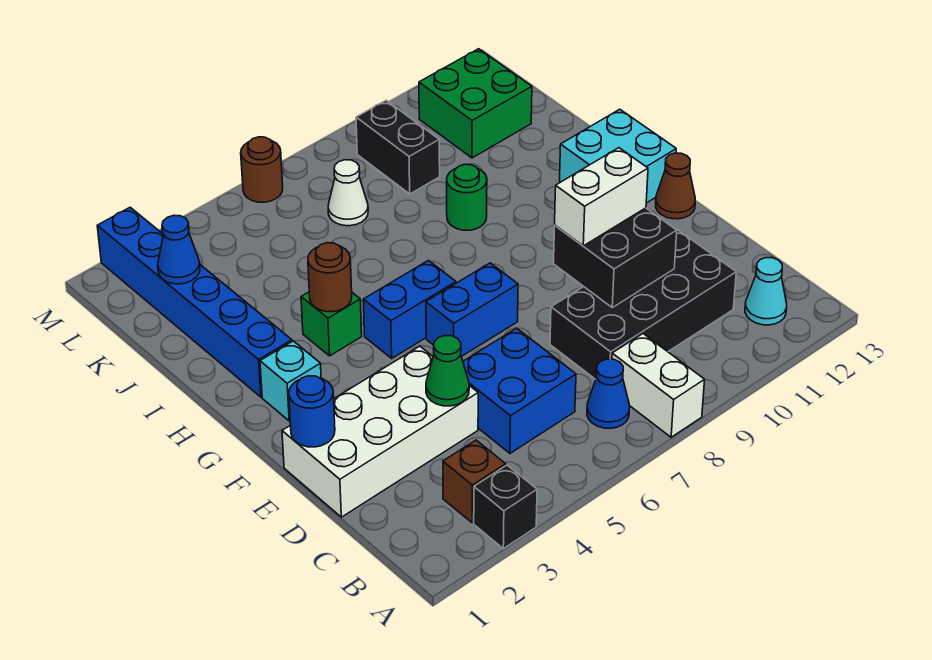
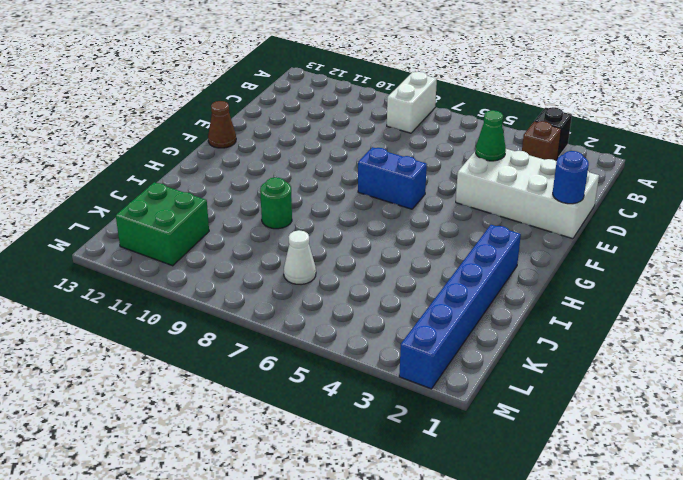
none -> blue cone B7 level 1
none -> cyan cone B12 level 1
none -> blue brick C5:D6 level 1

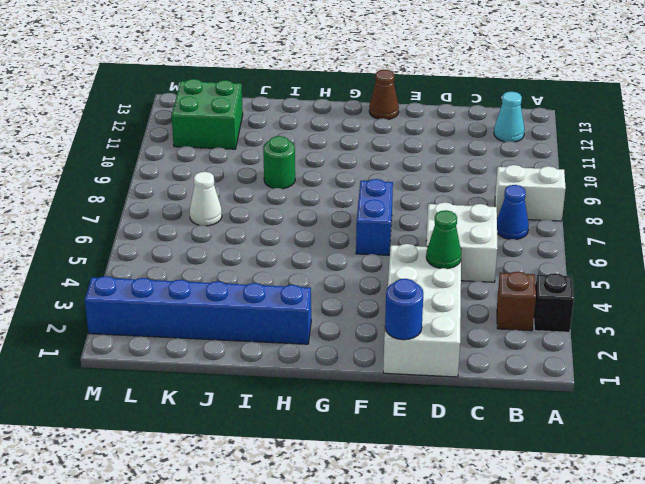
white brick C5:D6 level 1 -> blue brick C5:D6 level 1
none -> black brick C8:D11 level 1
none -> cyan brick G2 level 1
none -> blue brick G5:G6 level 1

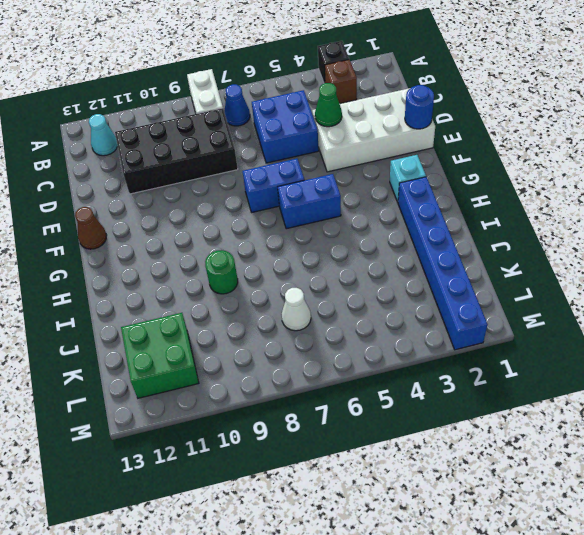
none -> cyan brick G12:H13 level 1
none -> green brick H4 level 1
none -> black brick K9:L9 level 1

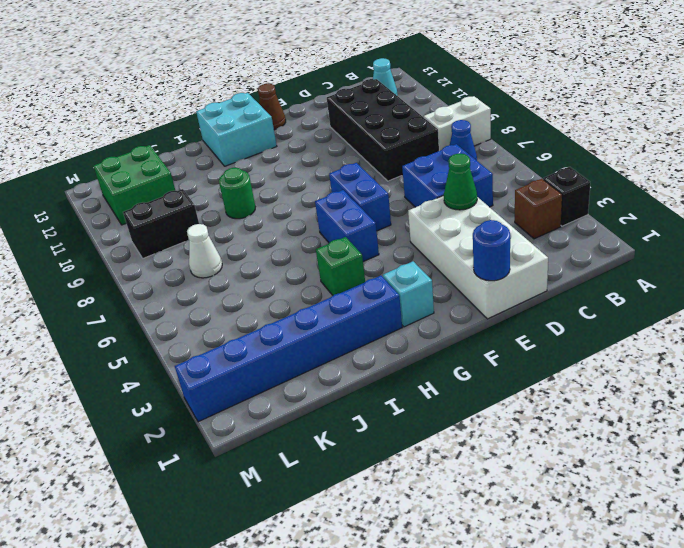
none -> brown round brick M6 level 1
none -> black brick D9:E10 level 2
none -> brown round brick H4 level 2

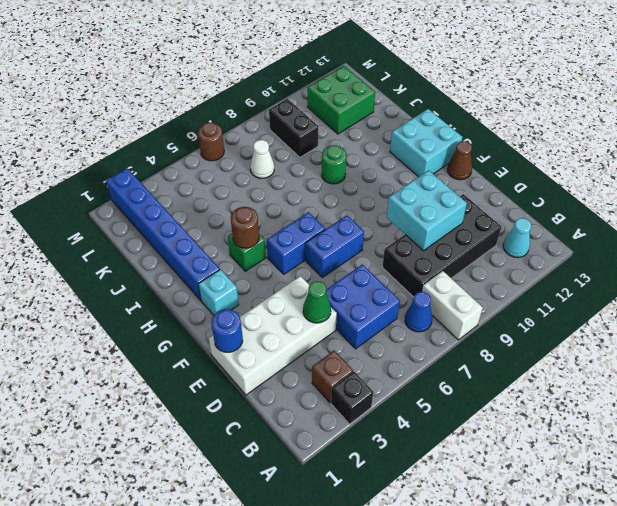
cyan brick D9:E10 level 2 -> black brick D9:E10 level 2
none -> blue cone K2 level 2
none -> white brick E9:E10 level 3

